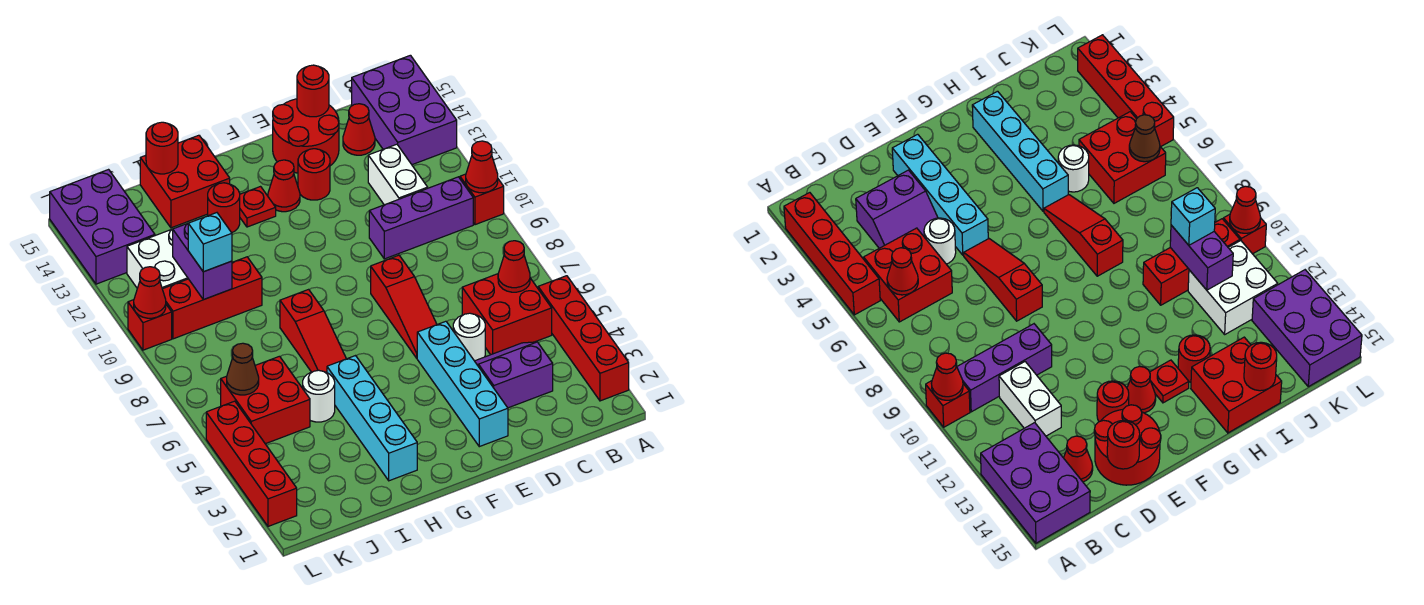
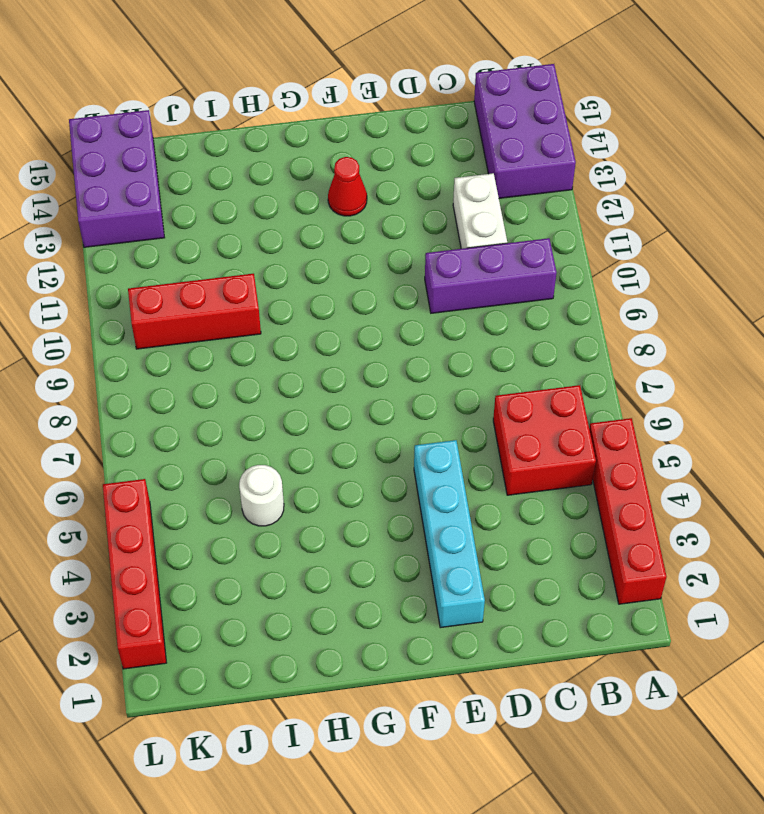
none -> red brick A10 level 1
none -> purple slope C3:D4 level 1 top 3
none -> red cone C14 level 1
none -> white round brick D5 level 1

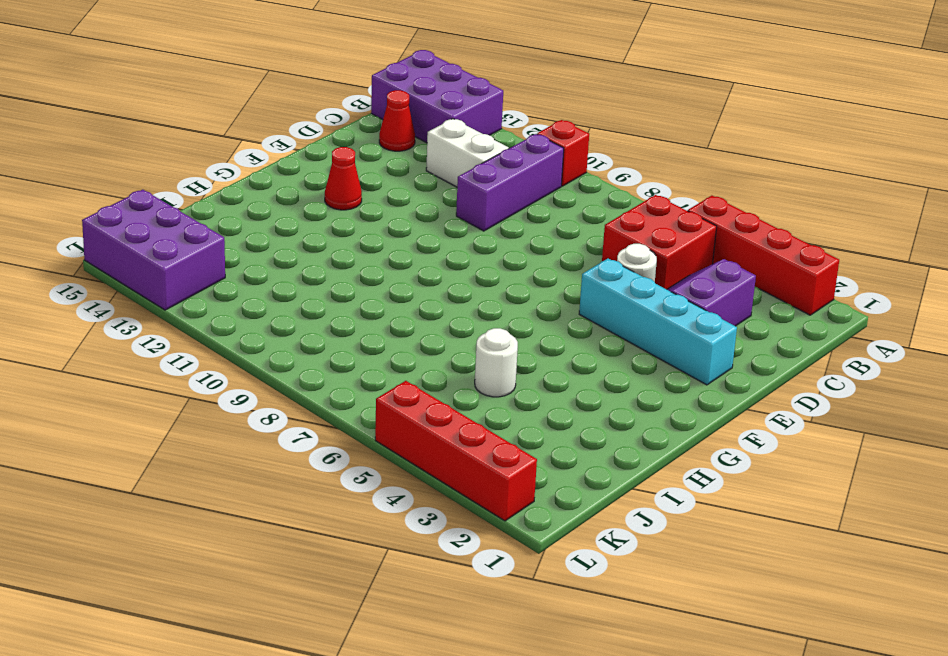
none -> red round brick D14:E15 level 1
none -> red slope E6:E8 level 1 top 8
none -> red round brick E13 level 1
none -> red plate G13 level 1

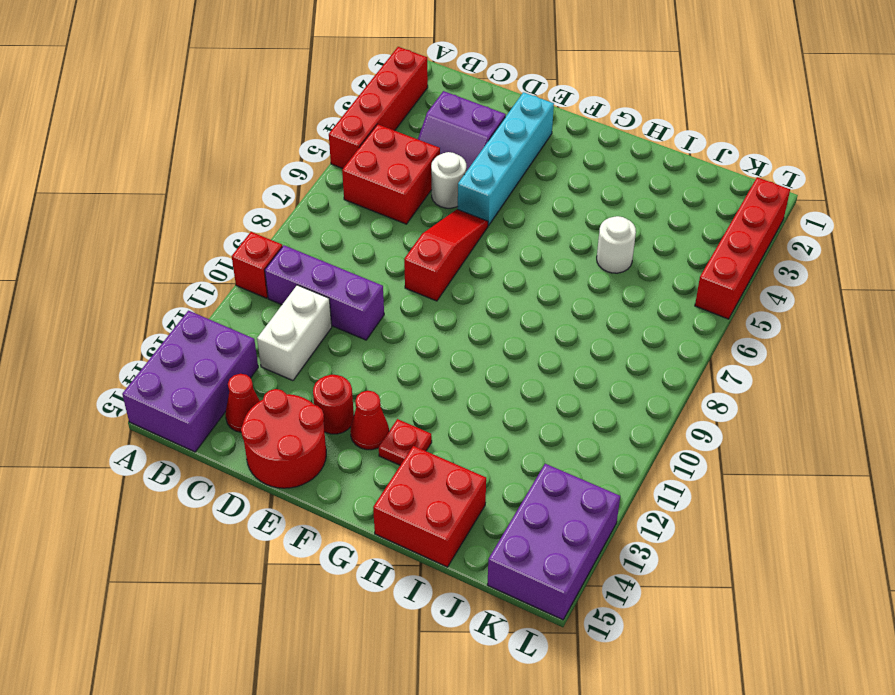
none -> cyan brick H2:H5 level 1
none -> red slope H6:H8 level 1 top 8
none -> red round brick H13 level 1
none -> red brick I10:K10 level 1

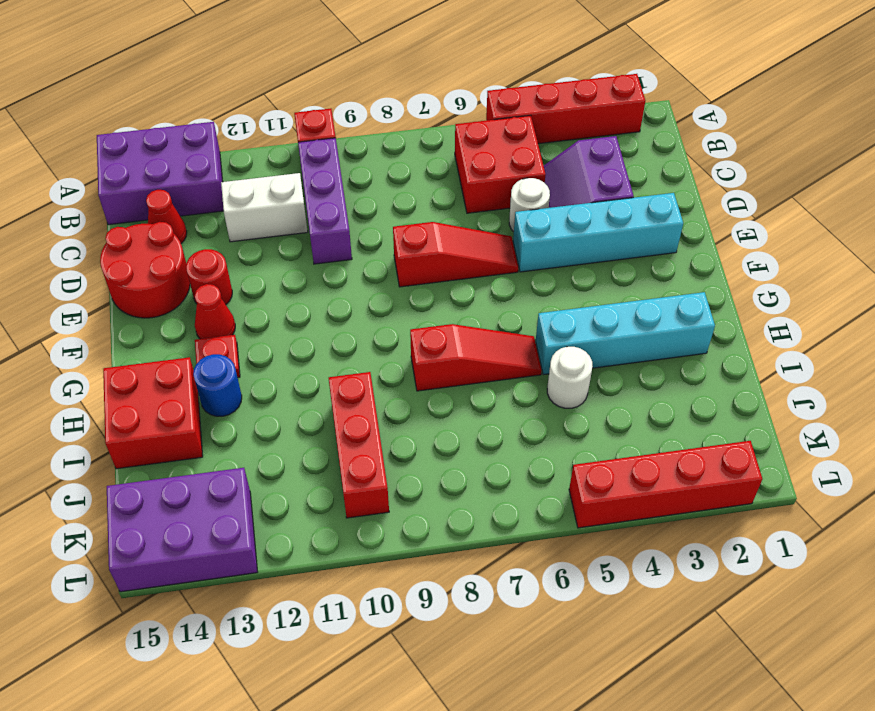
blue round brick H13 level 1 -> red round brick H13 level 1
none -> red brick J5:K6 level 1
none -> white brick J11:K12 level 1
none -> red brick L10 level 1
none -> red cone A10 level 2

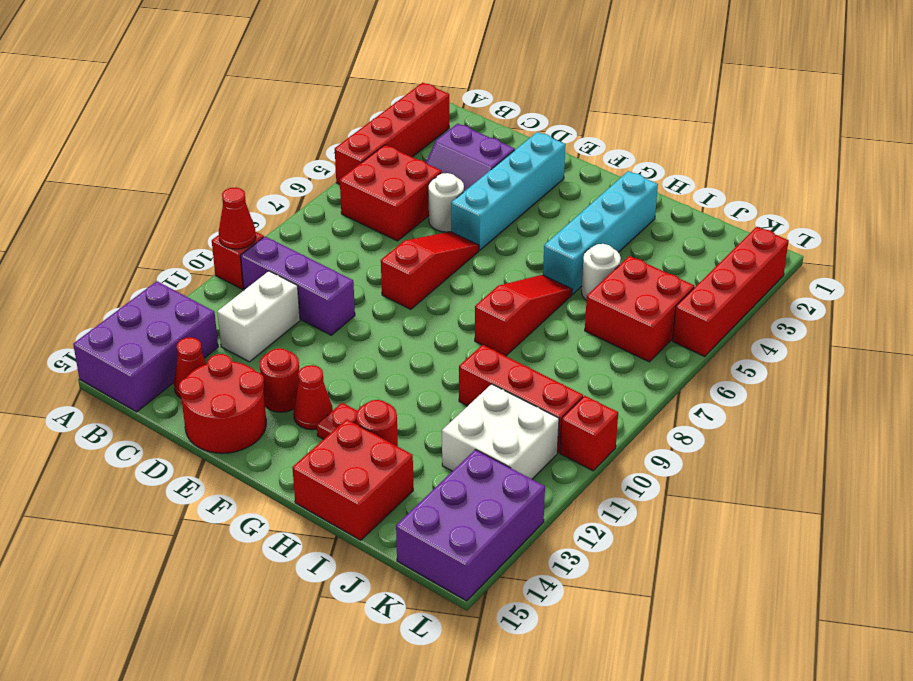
none -> red cone B6 level 2
none -> red round brick D15 level 2
none -> red round brick I15 level 2
none -> purple brick J10:J11 level 2

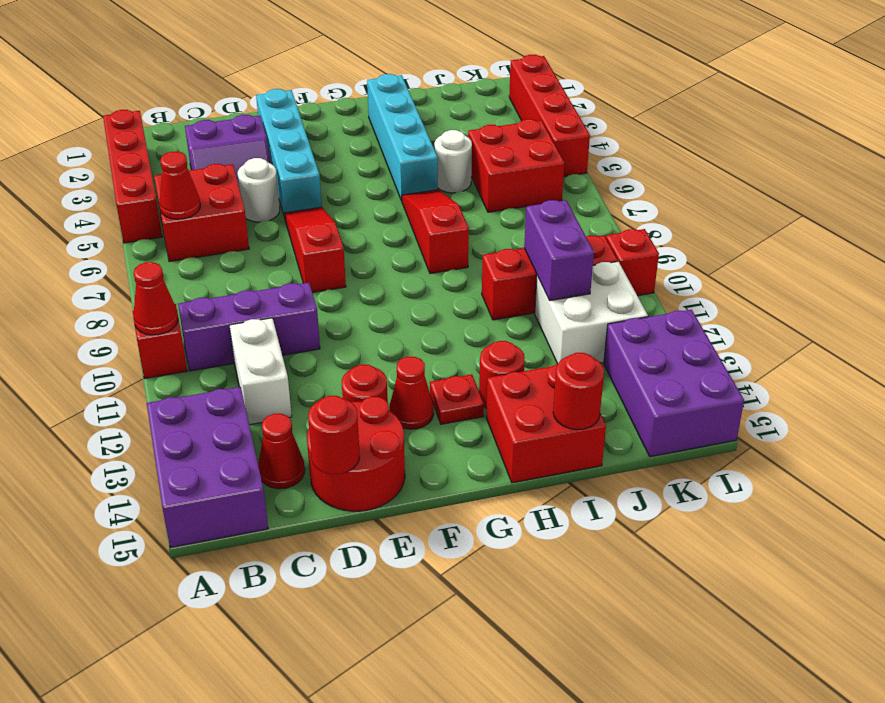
none -> brown cone K6 level 2
none -> red cone L10 level 2
none -> cyan brick J10 level 3

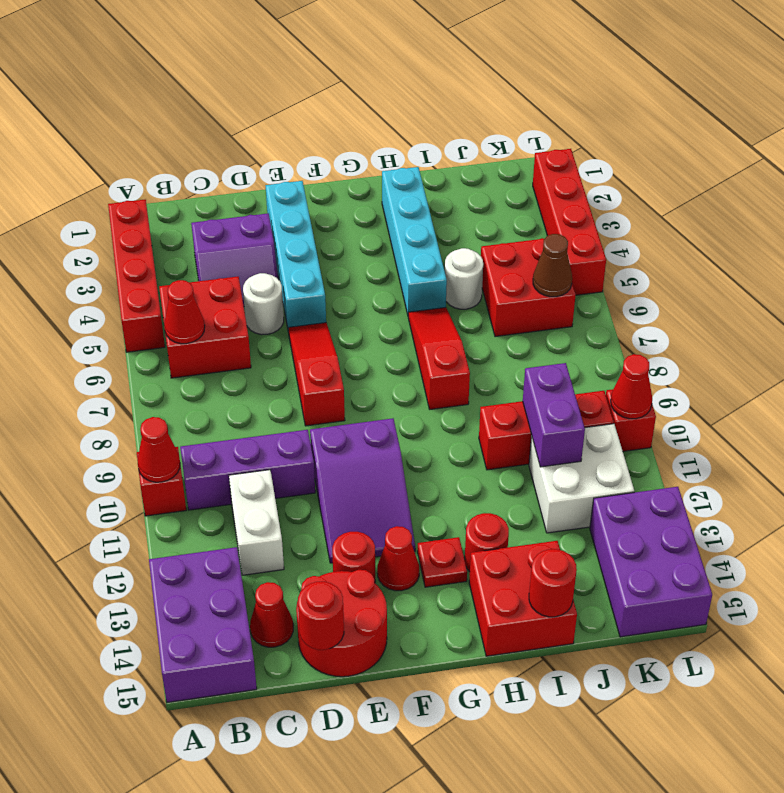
purple slope E10:F12 level 1 top 10 -> none
none -> cyan brick J10 level 3

